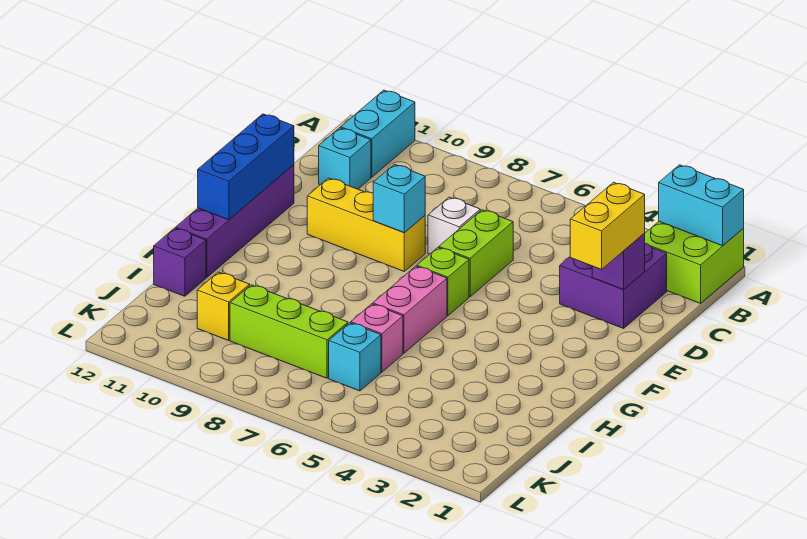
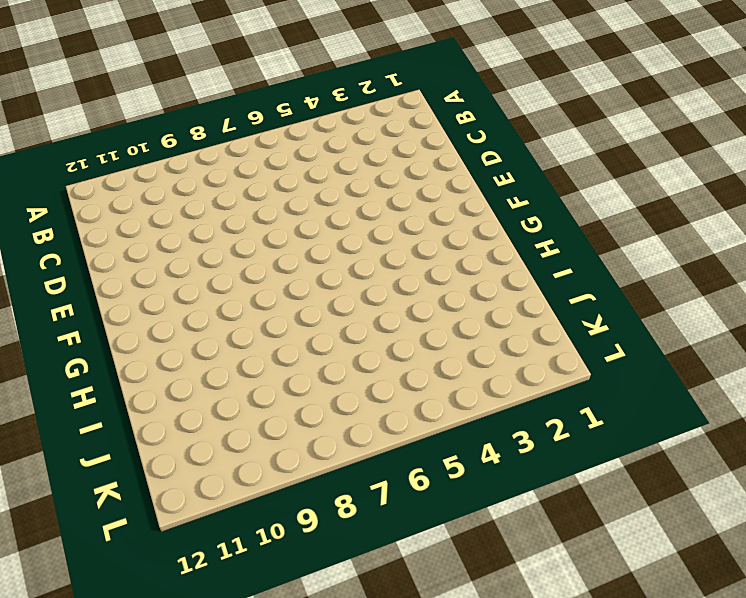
none -> lime brick A1:B2 level 1
none -> cyan brick A11:B11 level 1
none -> purple brick C2:D3 level 1

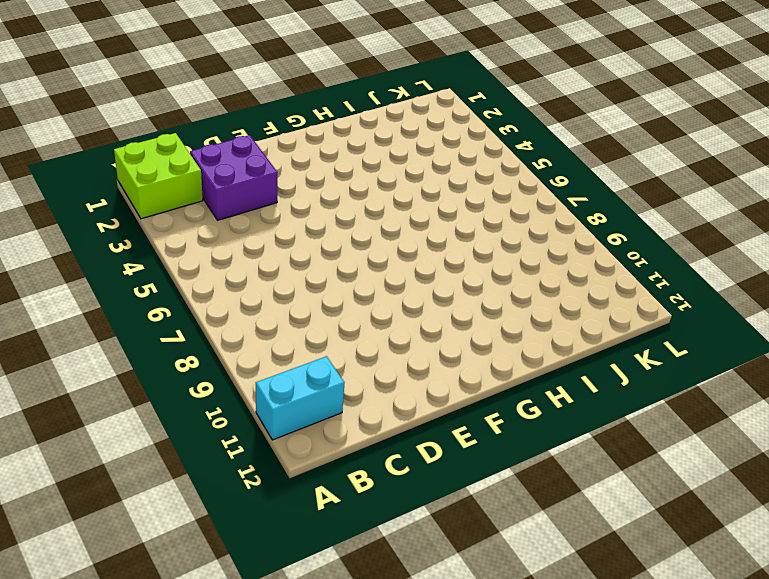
none -> cyan brick C11 level 1
none -> lime brick D6:E6 level 1
none -> white brick D7 level 1

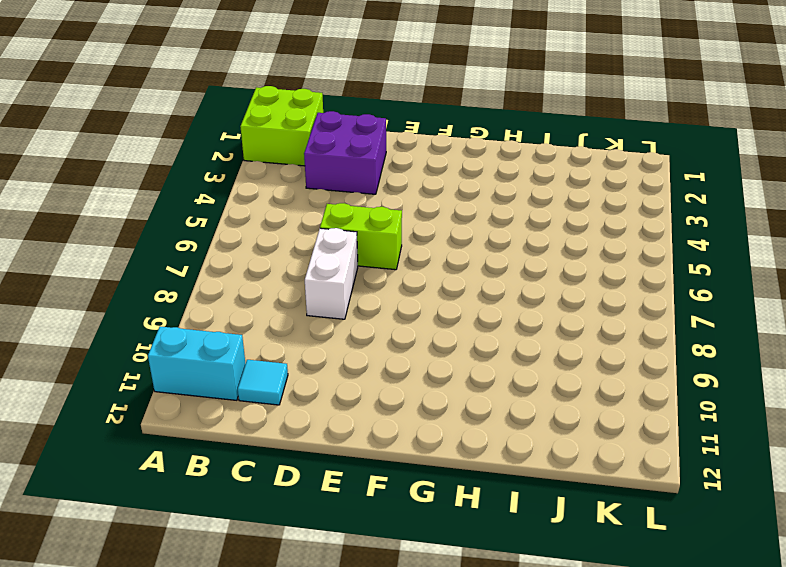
cyan tile C11 level 1 -> cyan brick C11 level 1
white brick D7:D8 level 1 -> white brick D7 level 1
none -> yellow brick E8:E10 level 1
none -> purple brick E12:H12 level 1
none -> lime brick F6 level 1

